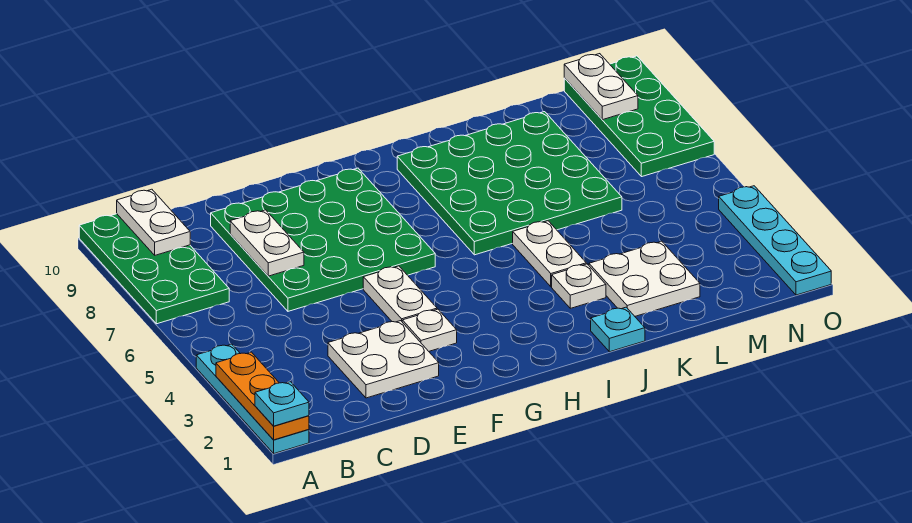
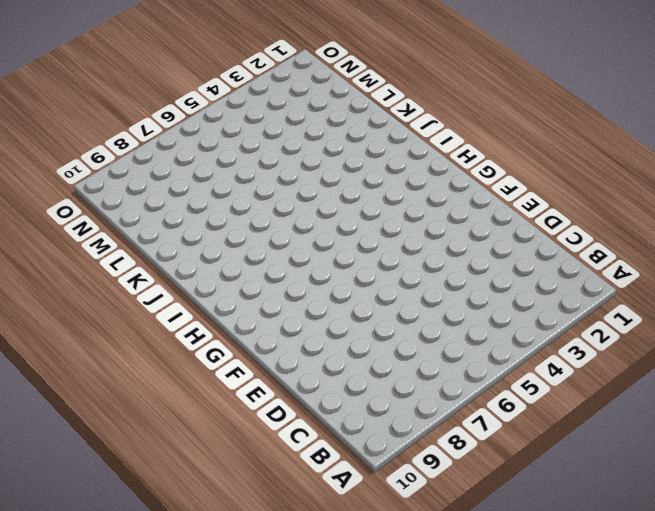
none -> cyan plate A1:A4 level 1
none -> green plate A7:B10 level 1
none -> white plate D2:E3 level 1

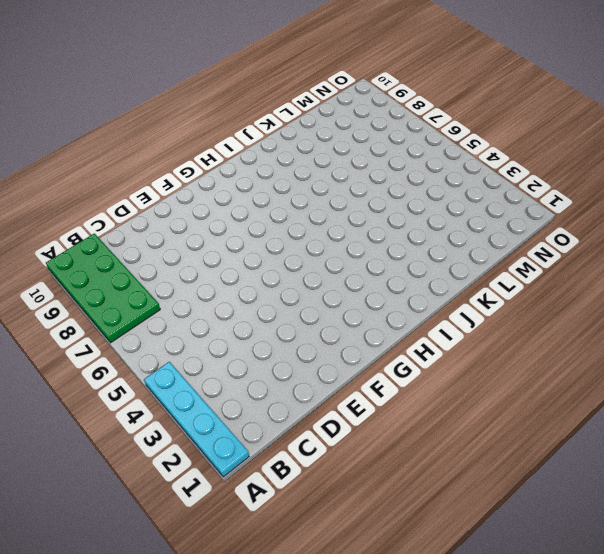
none -> white plate D2:E3 level 1
none -> green plate D6:G9 level 1
none -> white plate F3 level 1

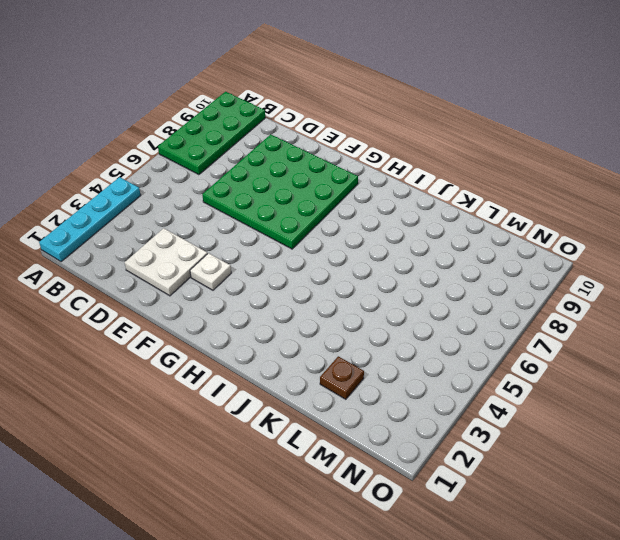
brown plate L2 level 1 -> white plate K2:L3 level 1
none -> white plate F4:F5 level 1
none -> green plate I6:L9 level 1
none -> cyan plate J1 level 1

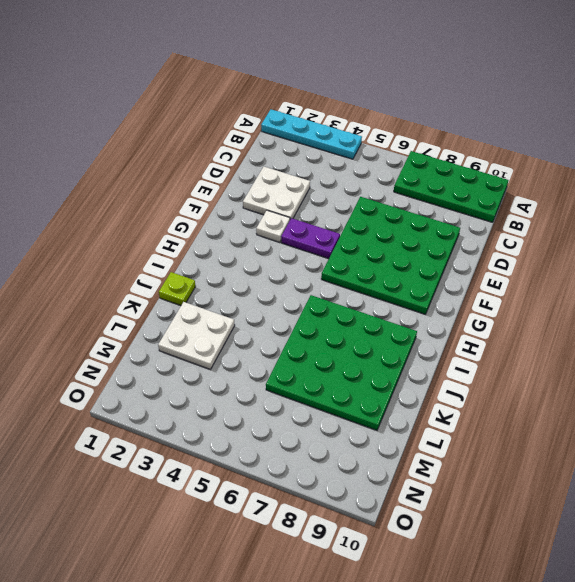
purple plate F4:F5 level 1 -> white plate F4:F5 level 1
lime plate J1 level 1 -> cyan plate J1 level 1
none -> white plate J3 level 1
none -> white plate J4:J5 level 1
none -> green plate N7:O10 level 1

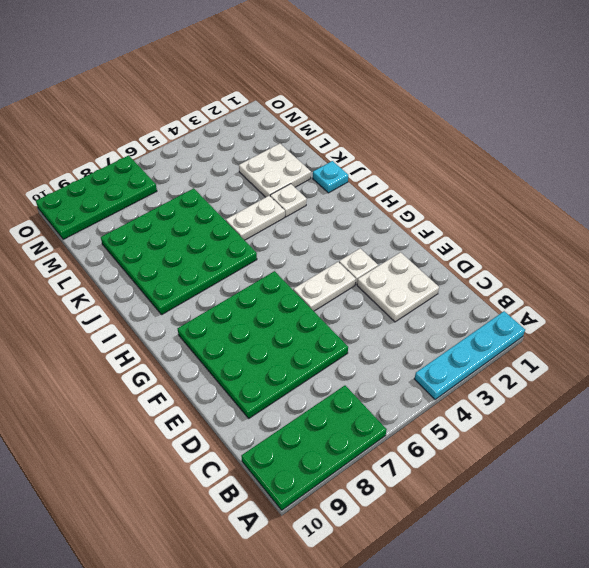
none -> cyan plate O1:O4 level 1
none -> orange plate A1:A3 level 2
none -> white plate B9:B10 level 2

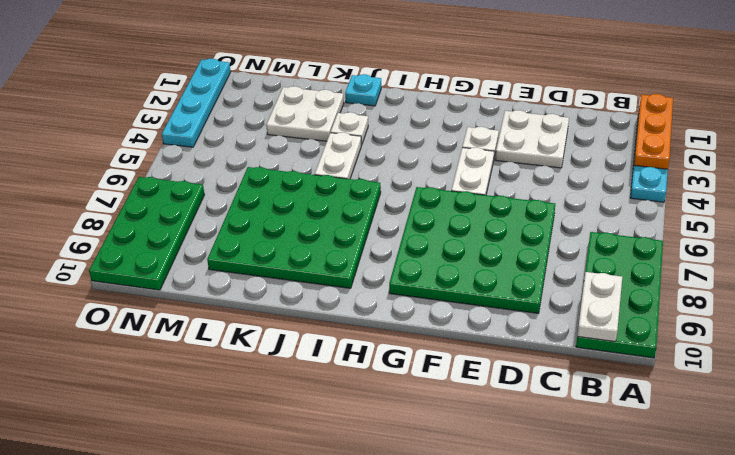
none -> white plate D7:D8 level 2
none -> white plate N9:N10 level 2
none -> cyan plate A1 level 3

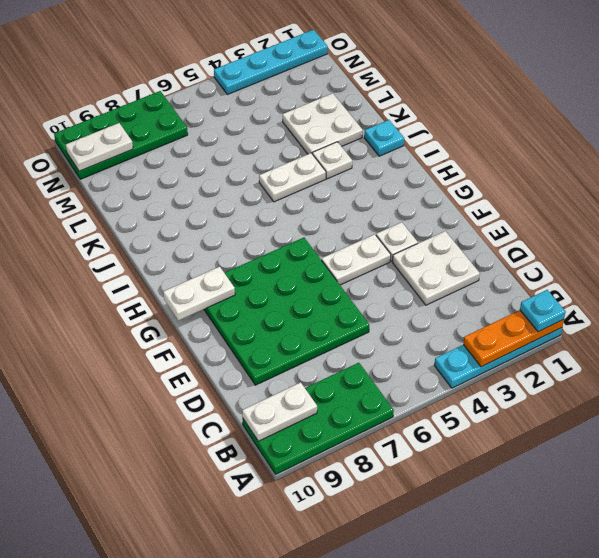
white plate G9:G10 level 2 -> white plate D7:D8 level 2
none -> green plate I6:L9 level 1

